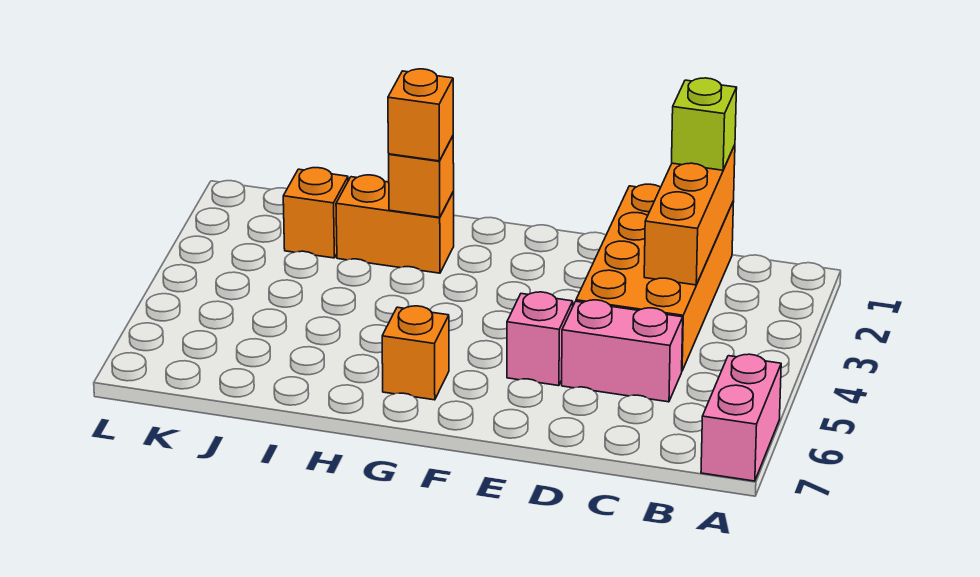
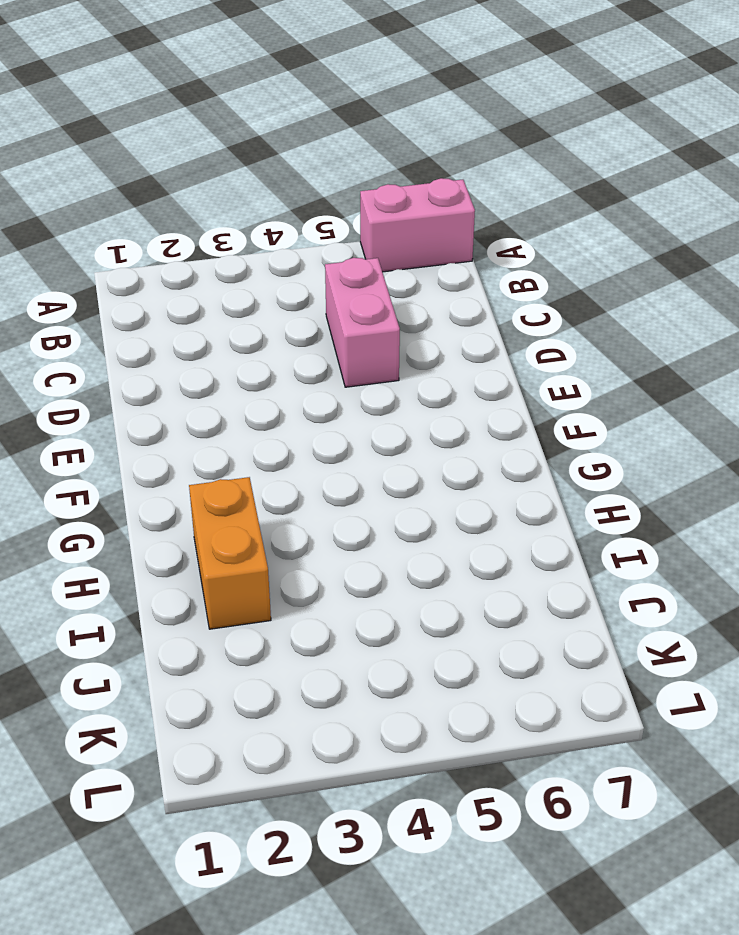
none -> orange brick C1:D4 level 1
none -> pink brick E5 level 1

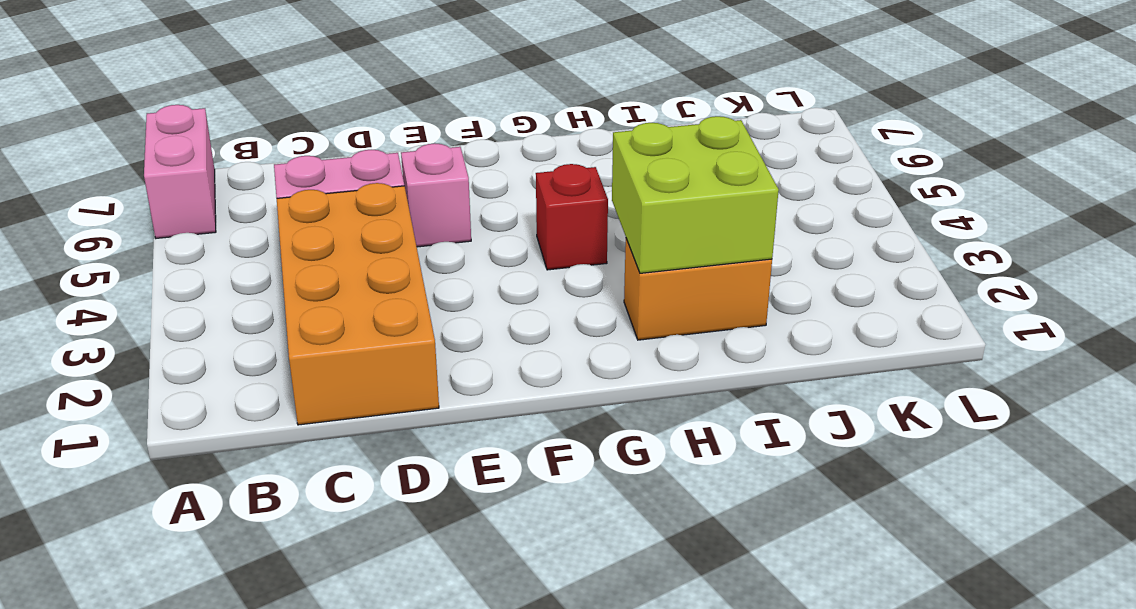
red brick G4 level 1 -> none
lime brick H2:I3 level 2 -> orange brick H2 level 2
none -> orange brick G6 level 1
none -> orange brick J2 level 1

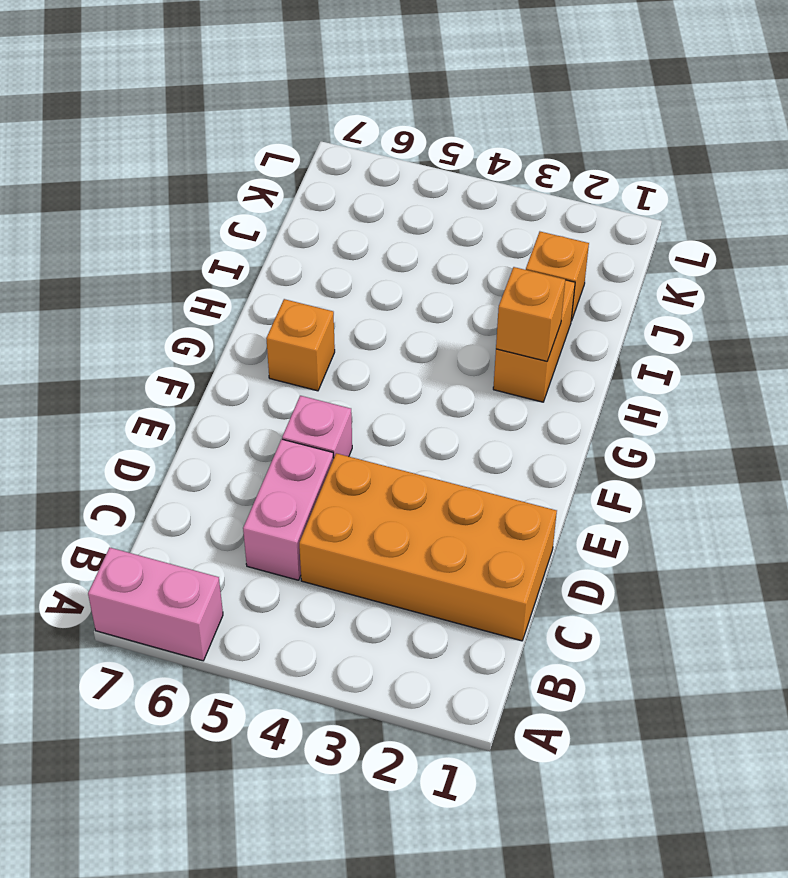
none -> orange brick C1:C3 level 2
none -> lime brick C1 level 3

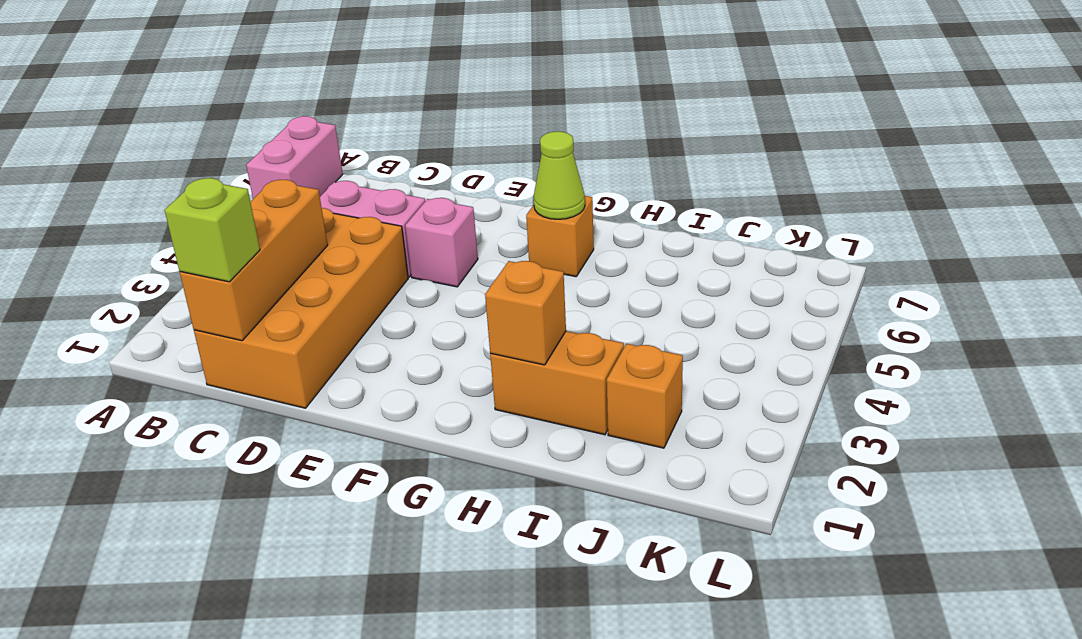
lime cone G6 level 2 -> none
none -> orange brick H2 level 3

